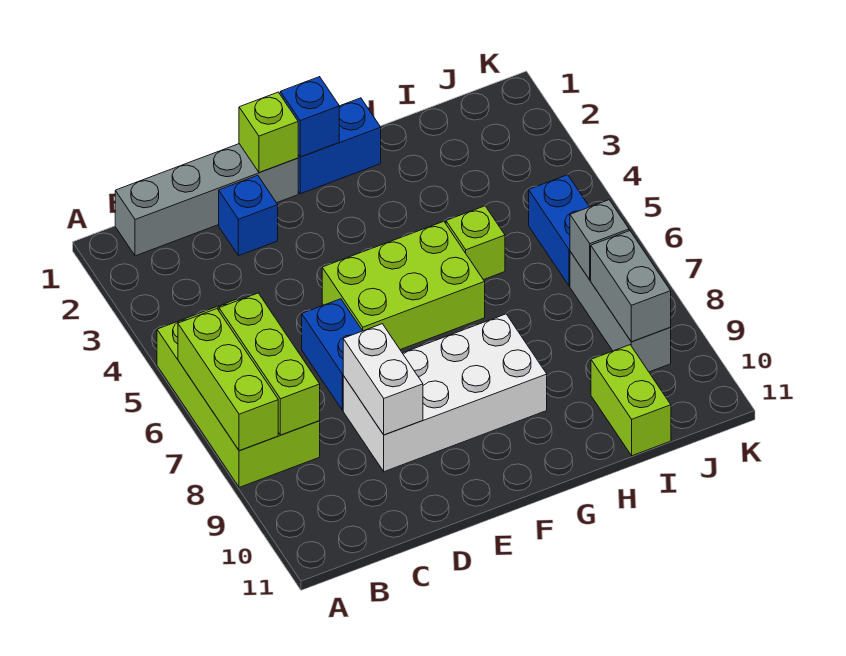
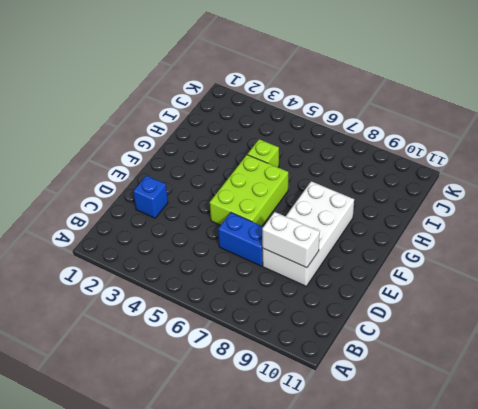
none -> lime brick A5:B8 level 1
none -> grey brick B1:E1 level 1
none -> blue brick F1:G1 level 1

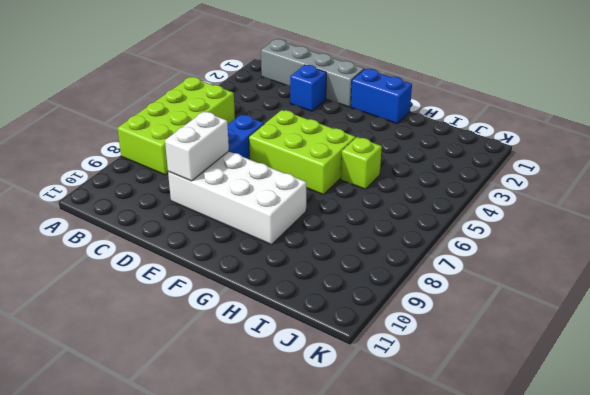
none -> lime brick I10:I11 level 1
none -> blue brick J5:J6 level 1
none -> grey brick J7:J9 level 1

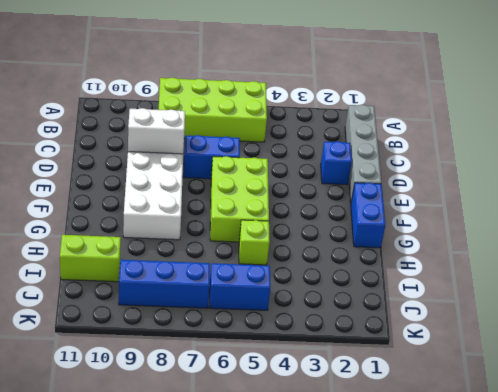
blue brick J7:J9 level 1 -> grey brick J7:J9 level 1
none -> lime brick A6:A8 level 2
none -> lime brick B6:B8 level 2
none -> lime brick E1 level 2

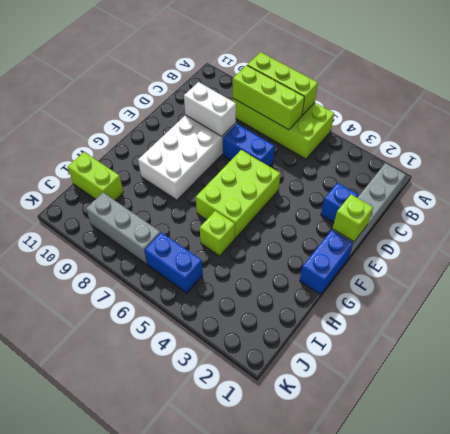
none -> blue brick F1 level 2
none -> grey brick J7 level 2
none -> grey brick J8:J9 level 2

